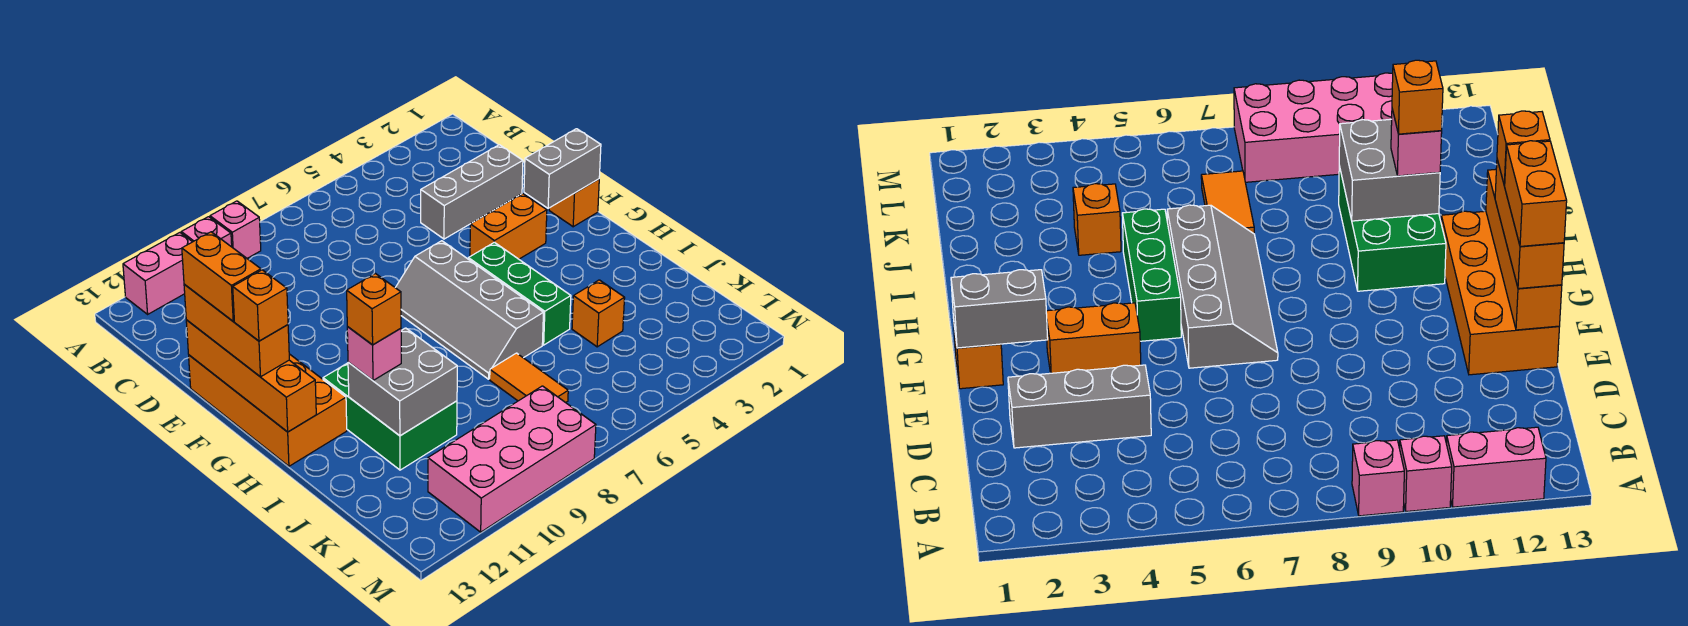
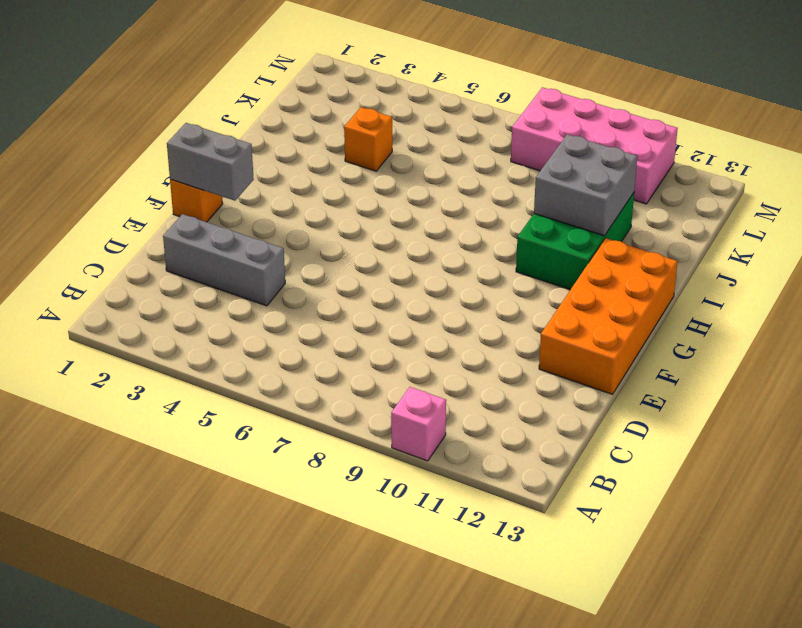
none -> pink brick A9 level 1
none -> pink brick A11:A12 level 1
none -> orange brick F3:F4 level 1

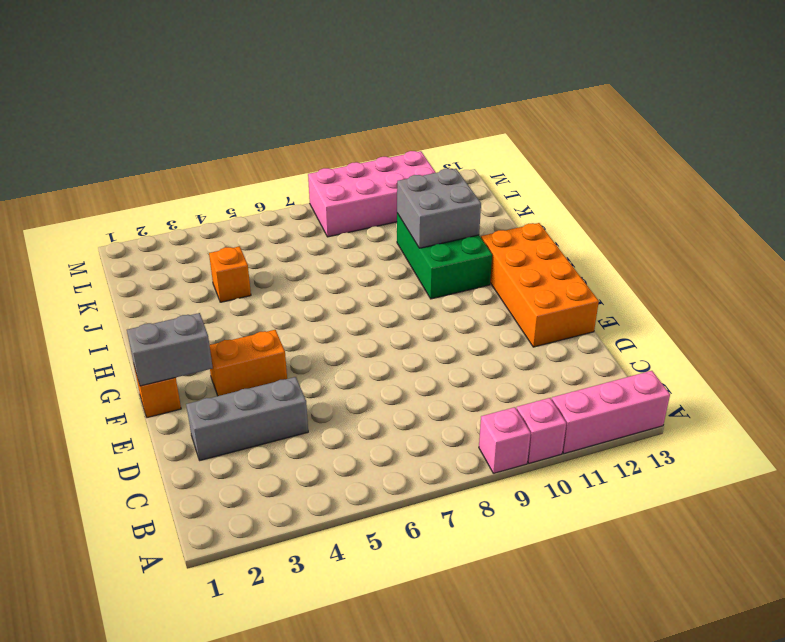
pink brick A11:A13 level 1 -> pink brick A11:A12 level 1
none -> grey slope F6:I7 level 1 top 6
none -> green brick G5:I5 level 1
none -> orange tile J7:K7 level 1

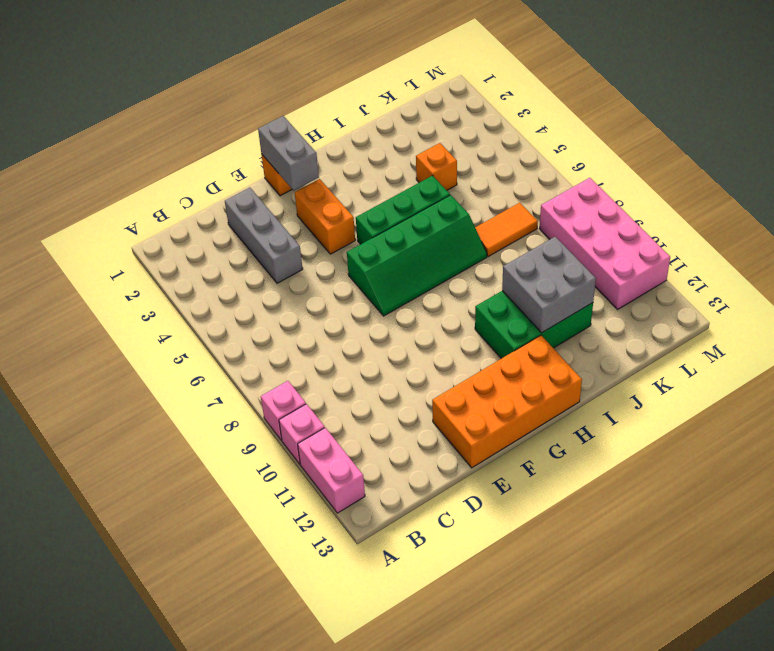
green slope F6:I7 level 1 top 6 -> grey slope F6:I7 level 1 top 6
none -> orange brick E13:H13 level 2
none -> orange brick E13:G13 level 3
none -> pink brick I11 level 3

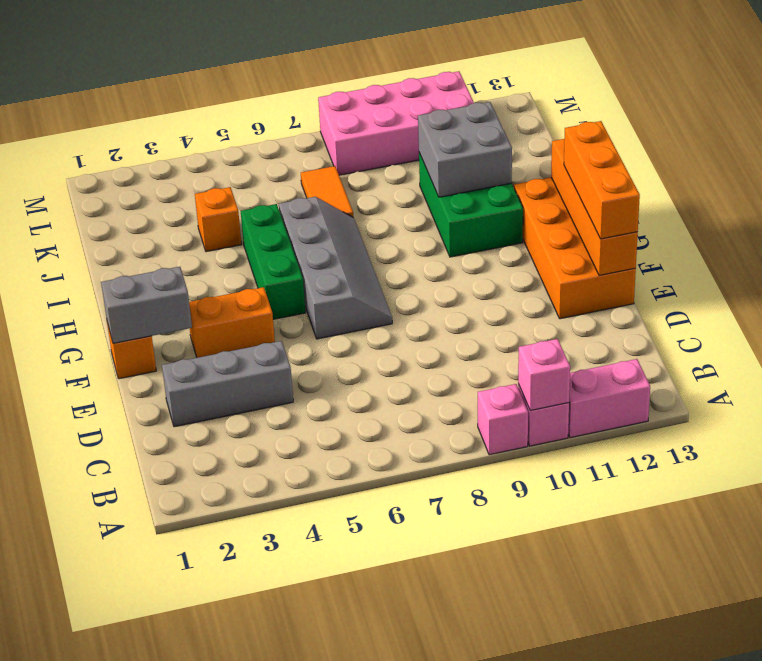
pink brick A10 level 2 -> pink brick I11 level 3
none -> orange brick E13:F13 level 4
none -> orange brick G13 level 4
none -> orange brick I11 level 4

